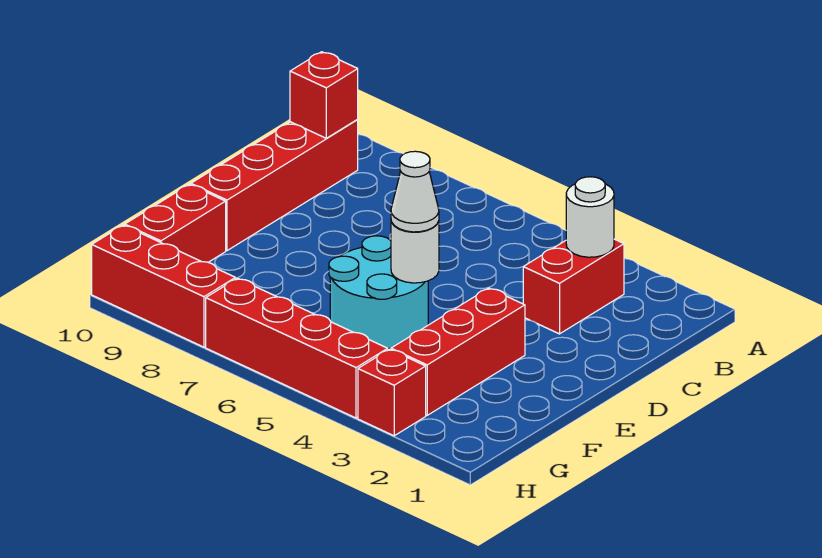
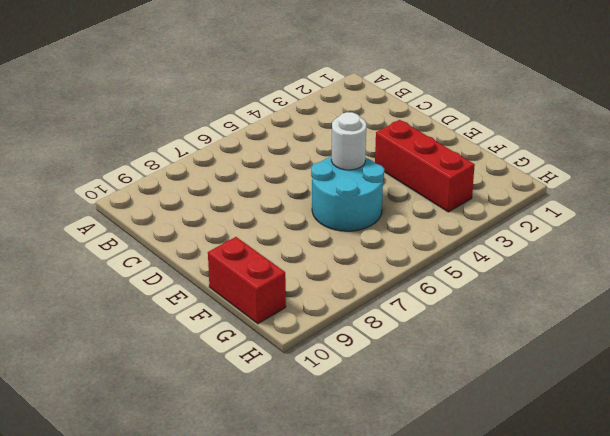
none -> red brick B3:C3 level 1
none -> red brick B10:E10 level 1
none -> red brick H3 level 1

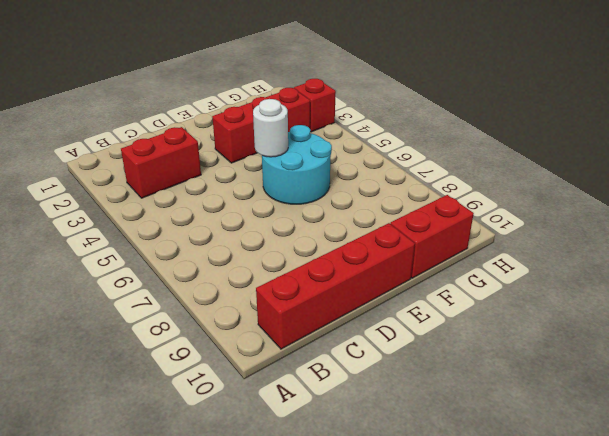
none -> red brick H4:H7 level 1
none -> red brick H8:H10 level 1
none -> white round brick B3 level 2

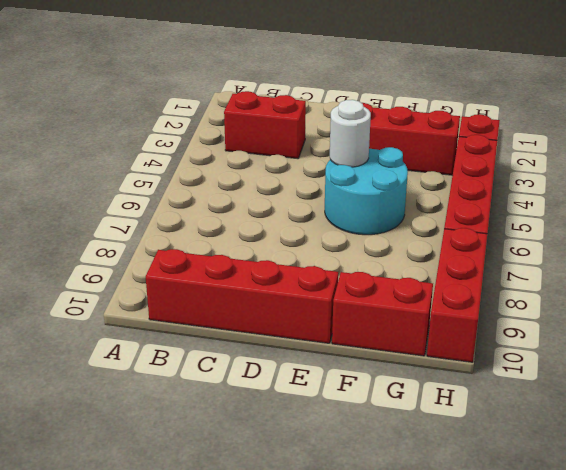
none -> white round brick B3 level 2
none -> red brick B10 level 2
none -> white cone E5 level 3

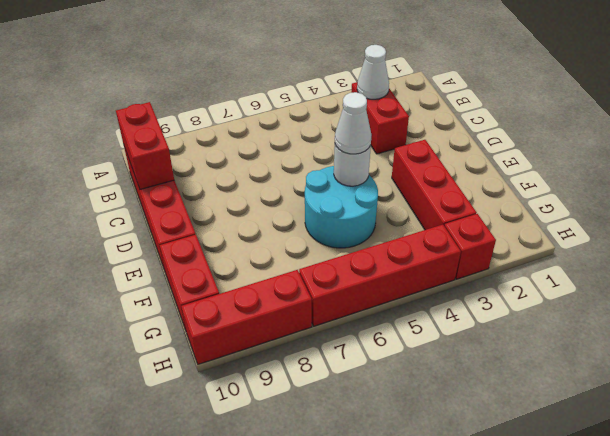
white cone B3 level 2 -> white round brick B3 level 2
red brick B10:C10 level 2 -> red brick B10 level 2

